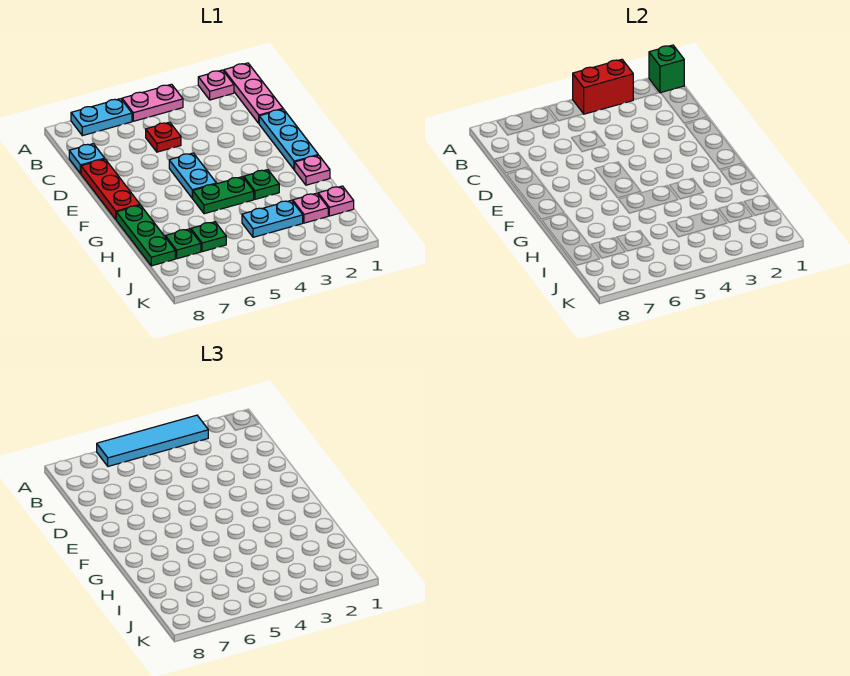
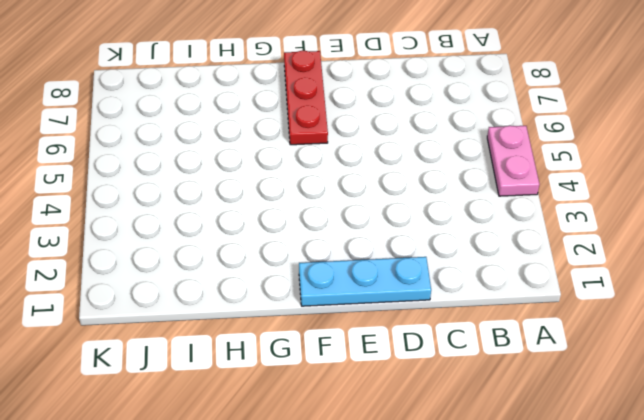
red plate F6:F8 level 1 -> red plate D8:F8 level 1
none -> pink plate A1:C1 level 1
none -> pink plate A2 level 1
none -> cyan plate A6:A7 level 1

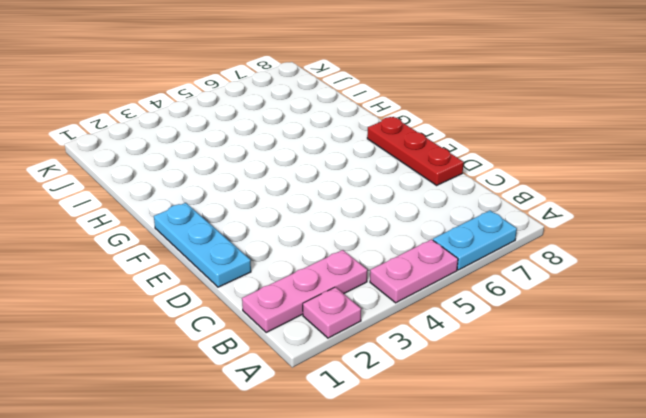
pink plate B1:B3 level 1 -> pink plate A1:C1 level 1
none -> red plate C5 level 1
none -> cyan plate C8 level 1
none -> cyan plate E5:F5 level 1

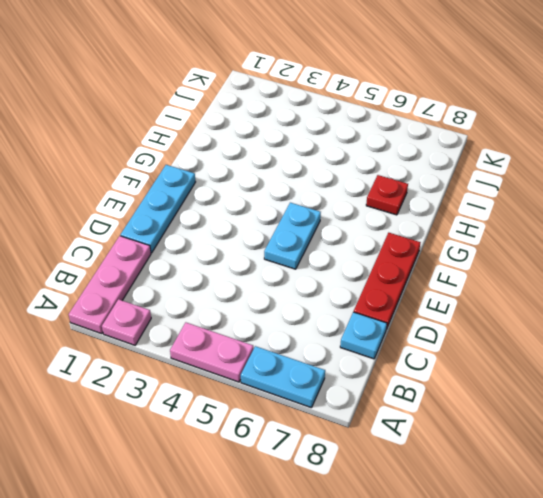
red plate H7 level 1 -> red plate C5 level 1
none -> pink plate G1 level 1
none -> green plate G3 level 1
none -> green plate G4:G5 level 1

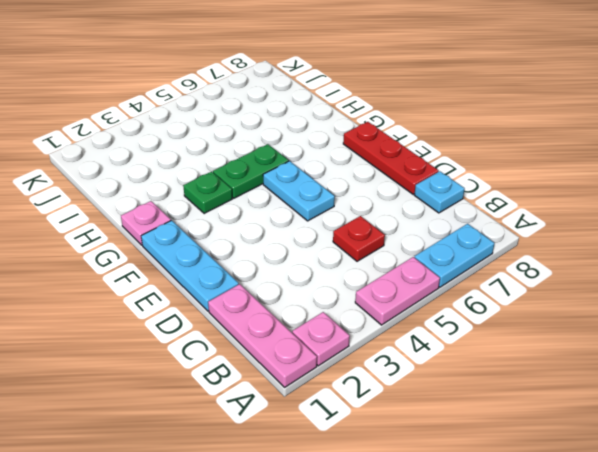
none -> green plate G8:I8 level 1
none -> pink plate I1 level 1
none -> pink plate I2 level 1

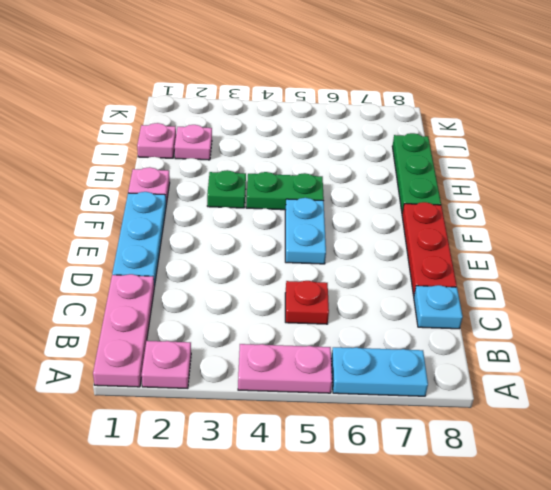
none -> cyan plate I3:I4 level 1
none -> green plate I6 level 1
none -> green plate I7 level 1

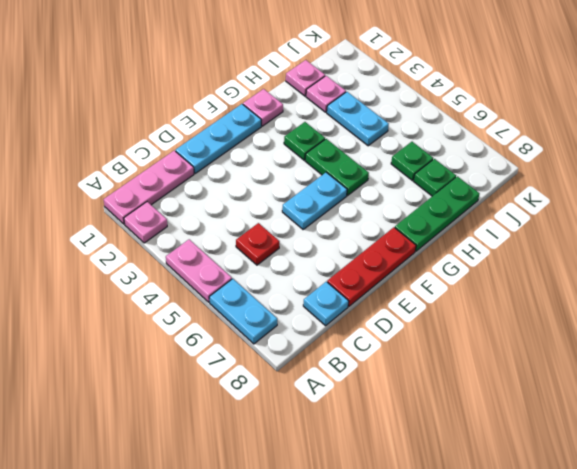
none -> green brick A1 level 2
none -> red brick A3:A4 level 2
none -> cyan tile A3:A6 level 3

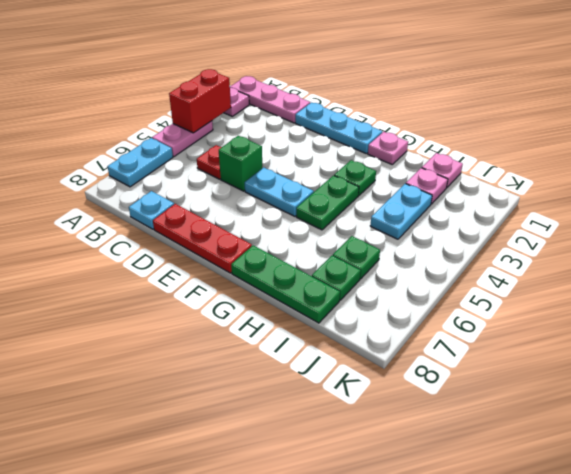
green brick D5 level 1 -> green brick A1 level 2
none -> cyan tile A3:A6 level 3

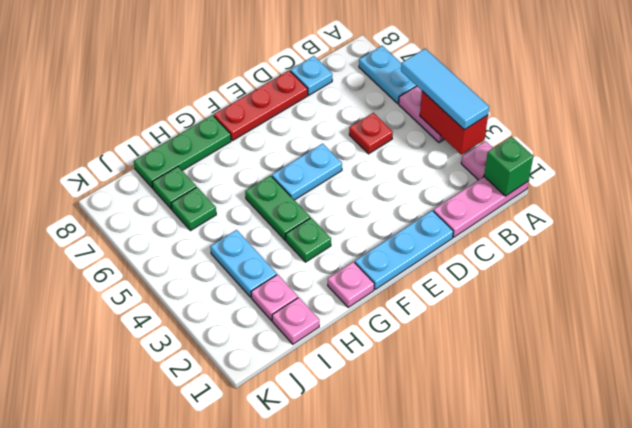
cyan tile A3:A5 level 3 -> cyan tile A3:A6 level 3

